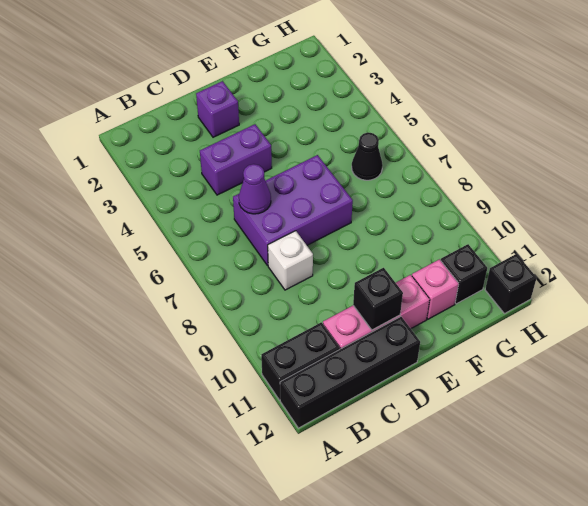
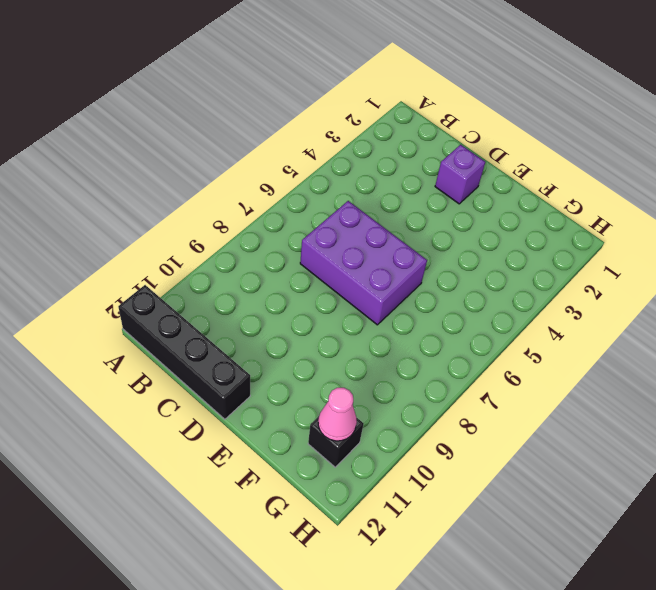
pink cone G11 level 2 -> none
none -> black brick A11:B11 level 1
none -> purple brick C4:D4 level 1
none -> white brick C8 level 1

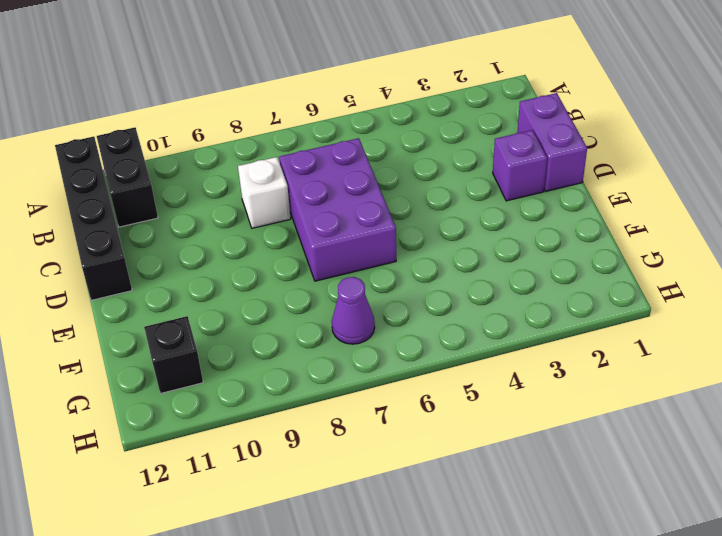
purple brick C1:D1 level 1 -> purple brick C4:D4 level 1
purple cone G7 level 1 -> purple cone C6 level 2
none -> pink brick C11:E11 level 1
none -> pink brick F11 level 1
none -> black cone G6 level 1

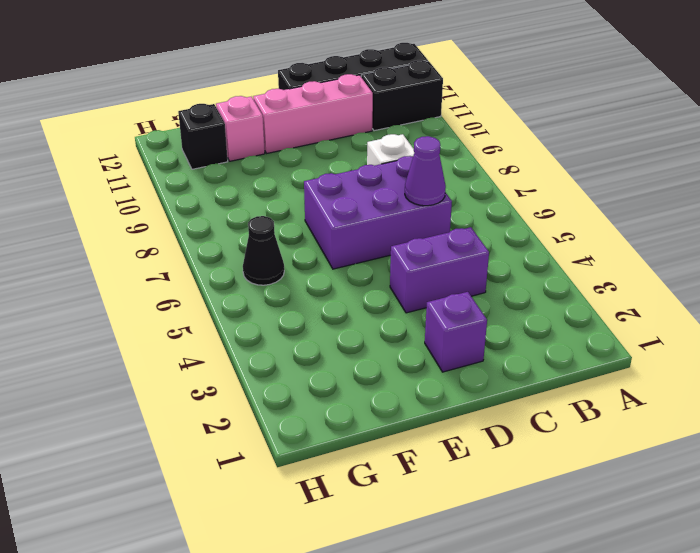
none -> black brick H12 level 1
none -> black brick D11 level 2

